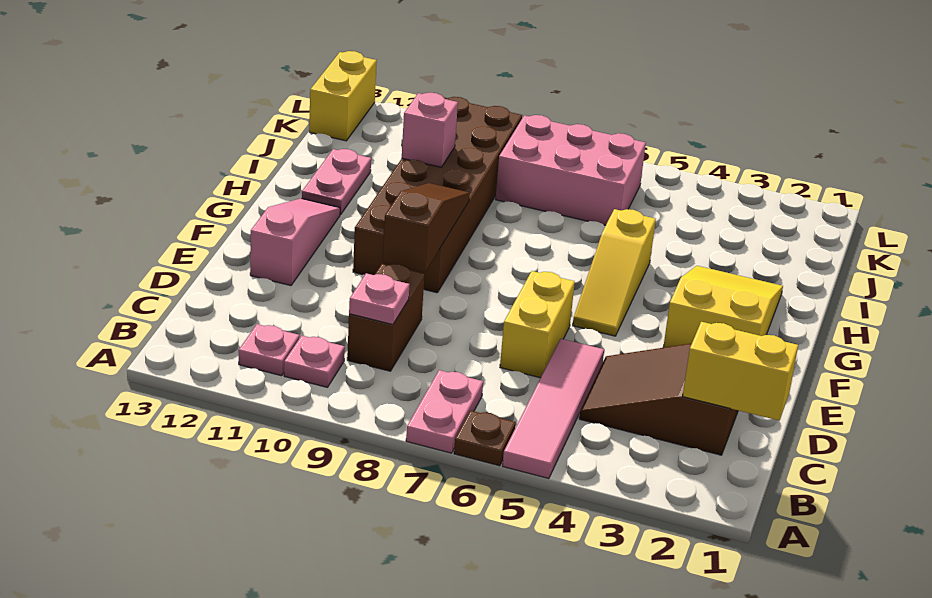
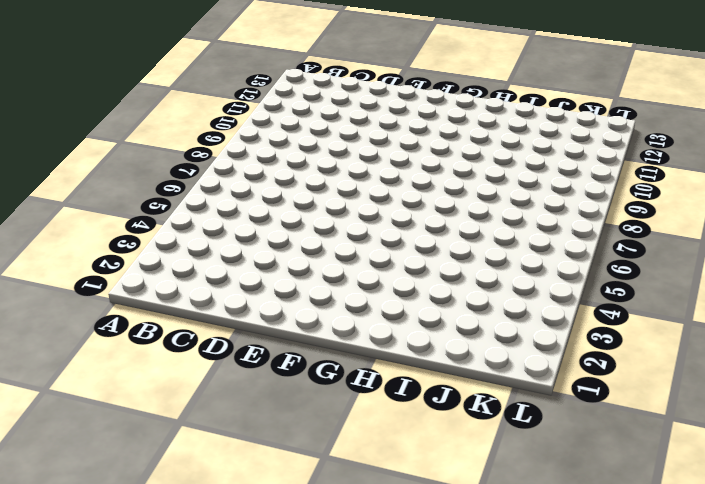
none -> pink tile A5:D5 level 1
none -> brown plate A6 level 1
none -> pink plate A7:B7 level 1

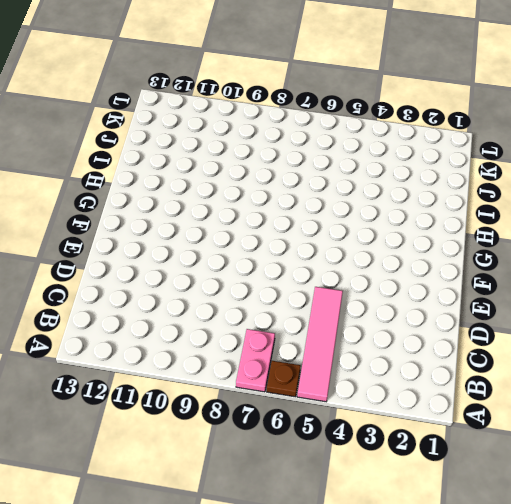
none -> pink plate B10 level 1
none -> pink plate B11 level 1
none -> brown slope C2:D4 level 1 top 2

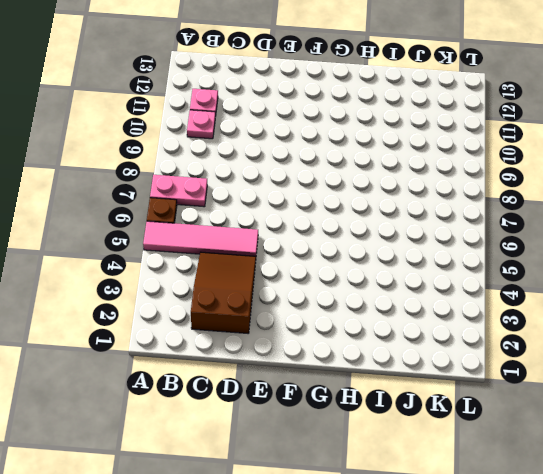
none -> brown brick C9:D9 level 1
none -> yellow brick D6:E6 level 1
none -> pink slope E12:G12 level 1 top E

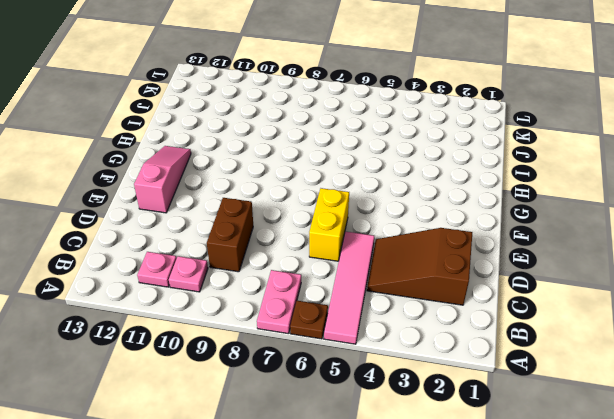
none -> yellow slope F2:H3 level 1 top F
none -> yellow slope F5:H5 level 1 top H
none -> brown brick F9:K10 level 1

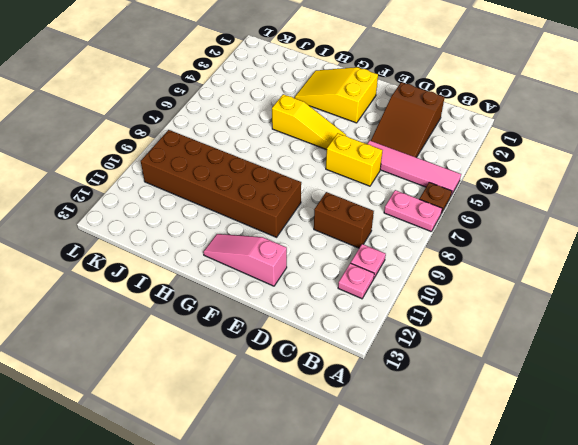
none -> pink plate H12:I12 level 1
none -> pink brick J6:K8 level 1
none -> yellow brick K13:L13 level 1

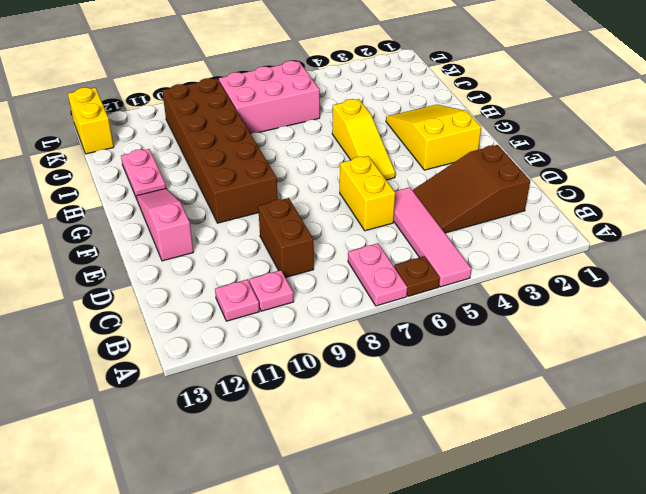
none -> yellow brick C1:C2 level 2
none -> pink plate C9 level 2
none -> brown slope E9:G9 level 2 top E

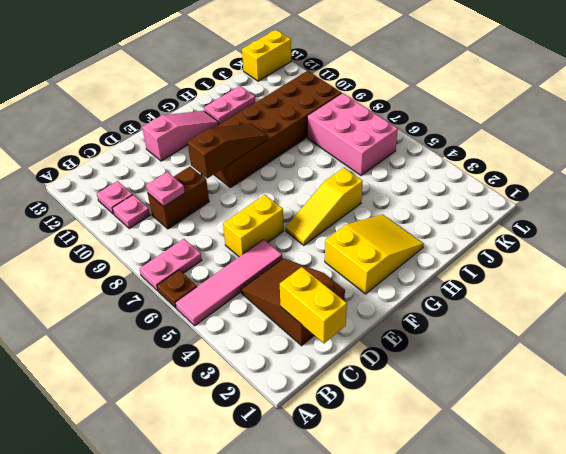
none -> pink brick I10 level 2

